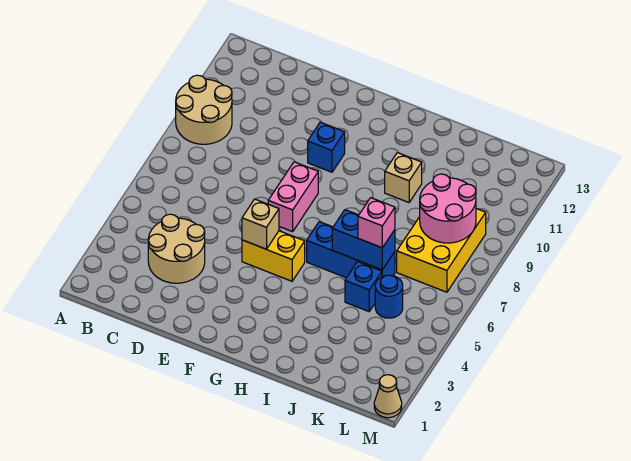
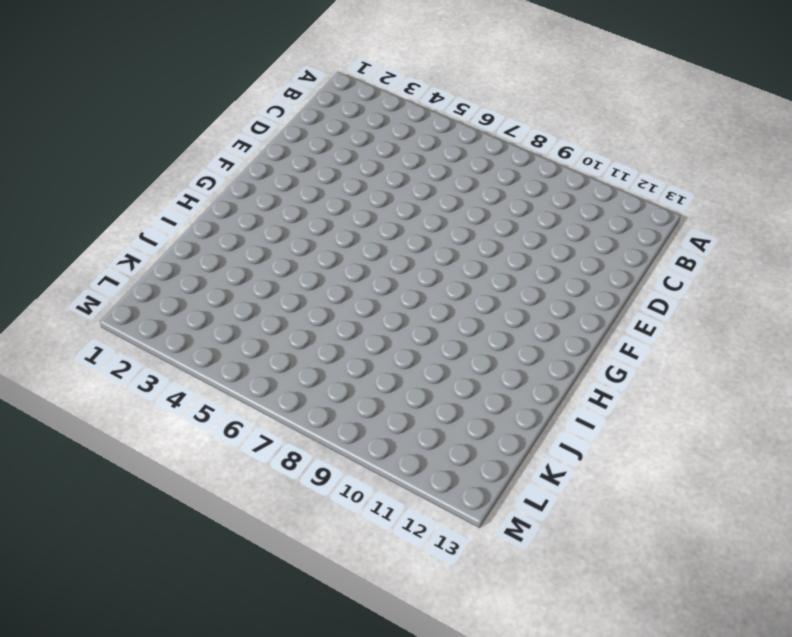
none -> tan round brick A9:B10 level 1
none -> tan round brick C3:D4 level 1
none -> yellow brick F5:G5 level 1

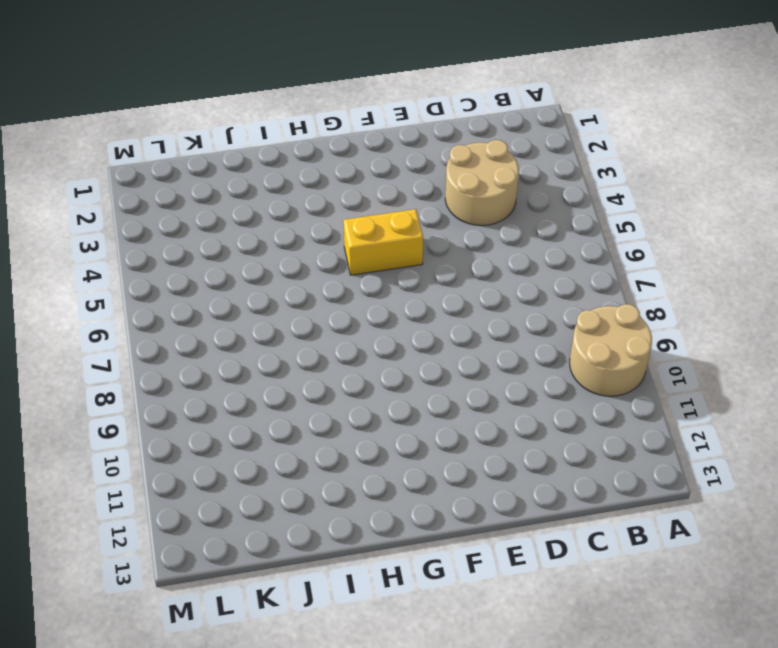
none -> pink brick F7:F8 level 1
none -> blue brick F10 level 1
none -> blue brick H6:J6 level 1

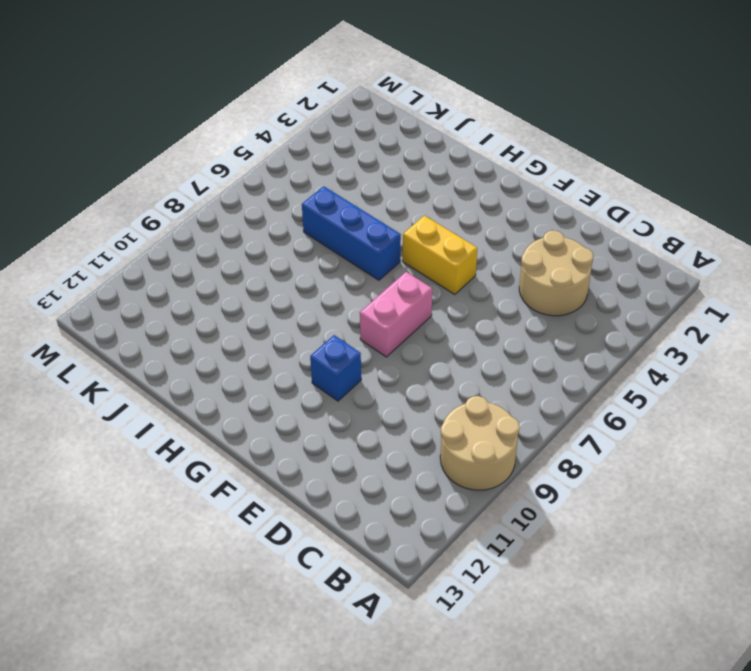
none -> tan brick I10 level 1
none -> blue brick J5 level 1
none -> blue round brick K5 level 1

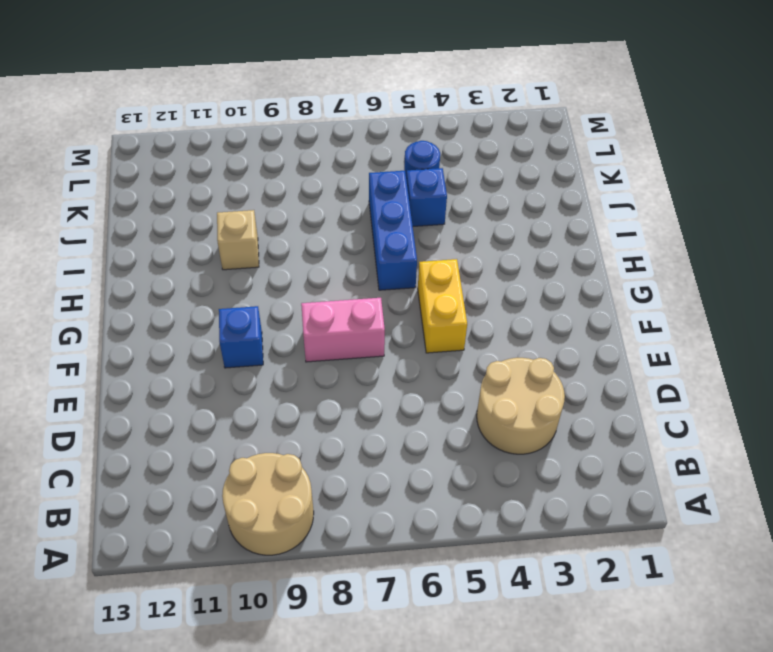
none -> yellow brick K7:L9 level 1
none -> tan cone M1 level 1
none -> tan brick F5 level 2

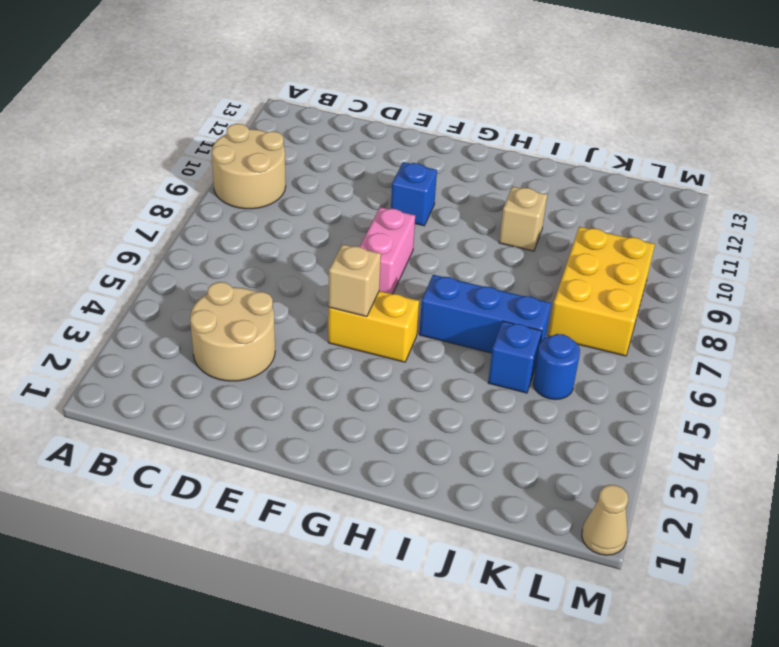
none -> blue brick I6:J6 level 2
none -> pink round brick K8:L9 level 2
none -> pink brick J6 level 3

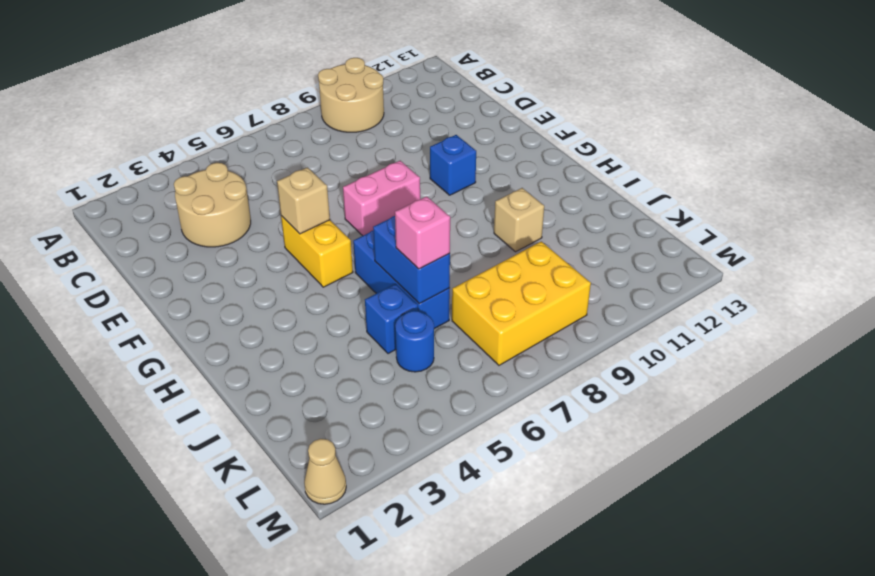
none -> pink round brick K8:L9 level 2

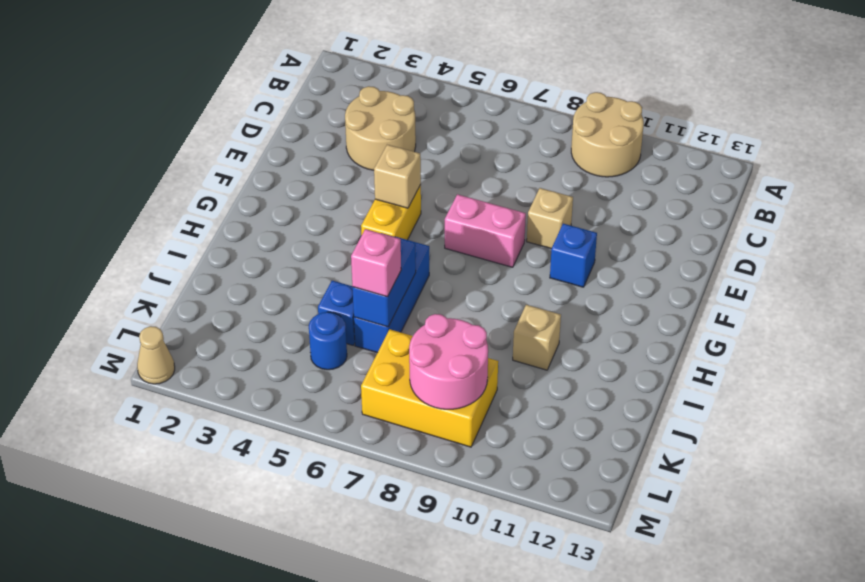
tan brick E9 level 1 -> none

